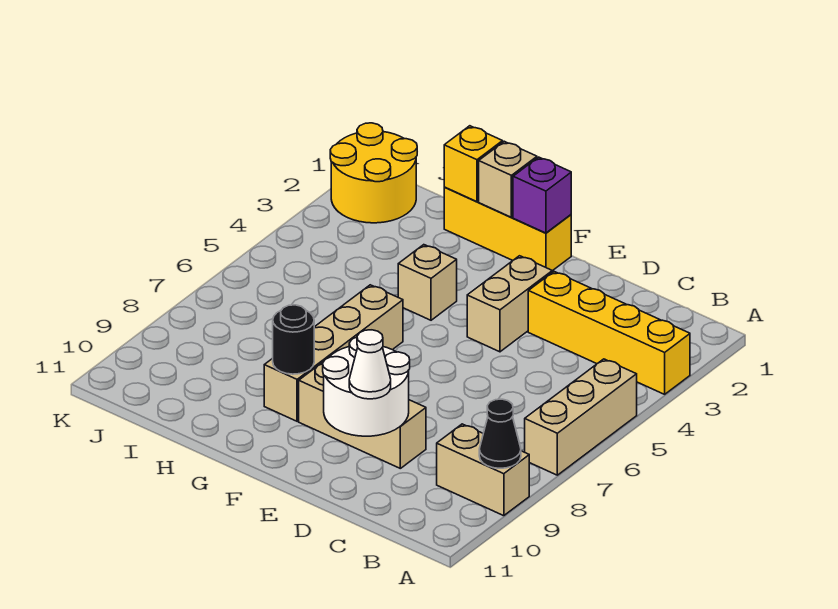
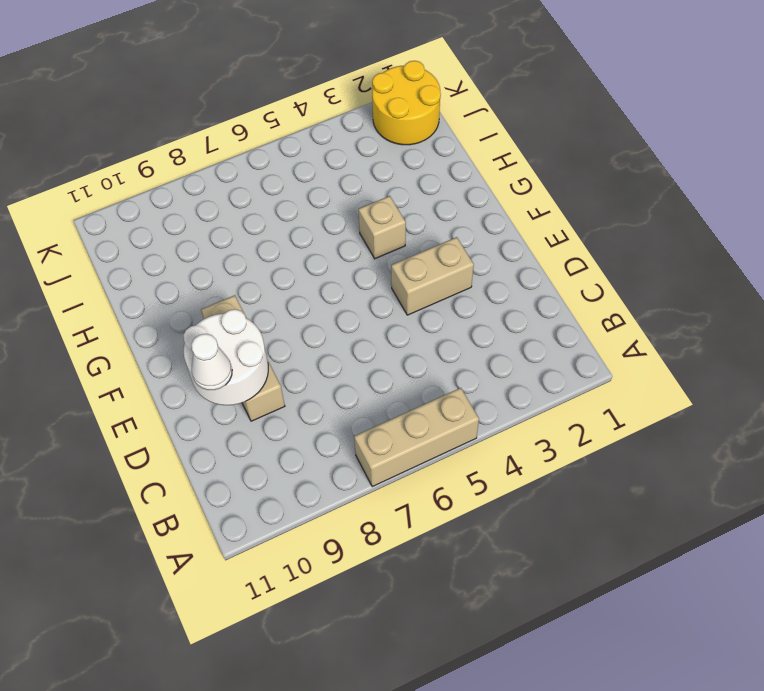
none -> yellow brick A3:D3 level 1
none -> tan brick A9:B9 level 1
none -> yellow brick F1:H1 level 1

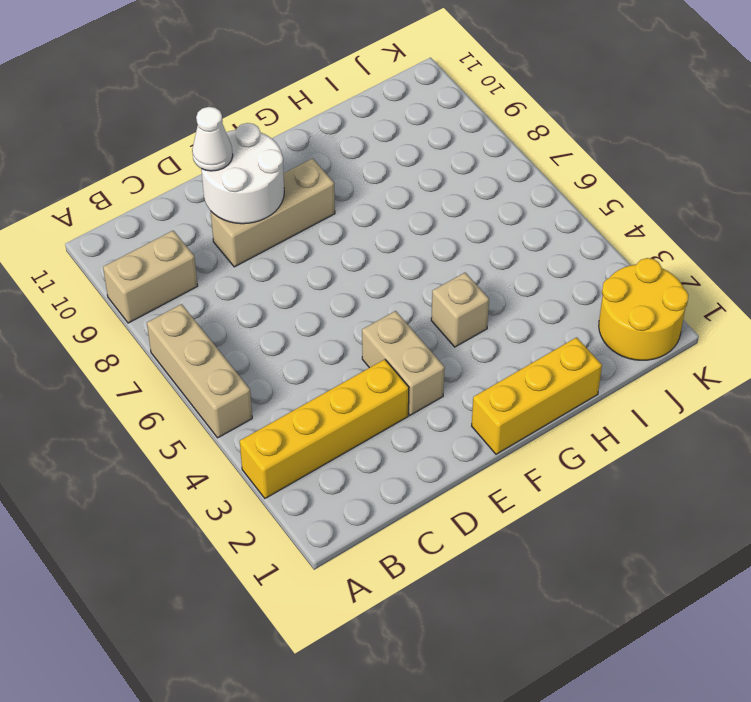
none -> tan brick G6:G9 level 1
none -> black cone A9 level 2
none -> purple brick F1 level 2

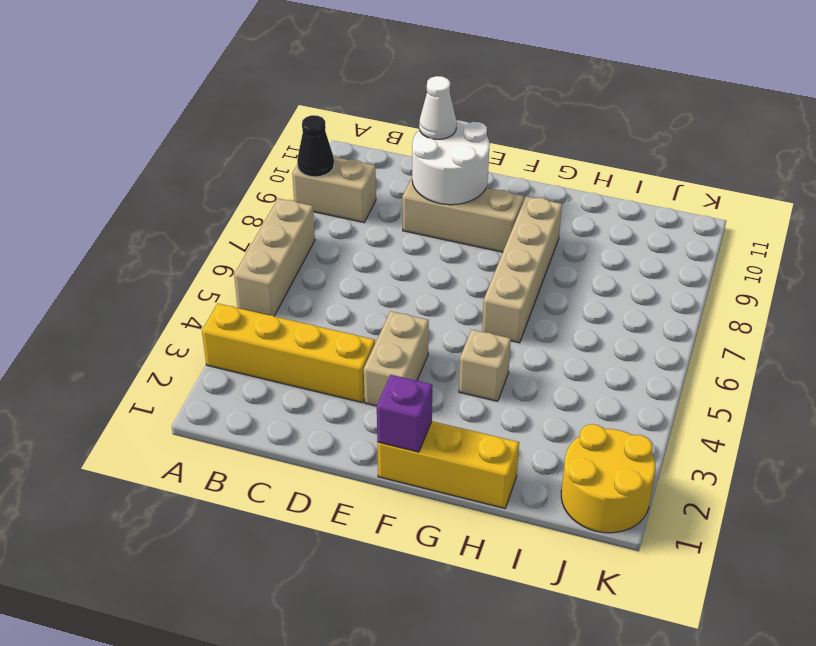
none -> tan brick G1 level 2
none -> black round brick G9 level 2
none -> yellow brick H1 level 2

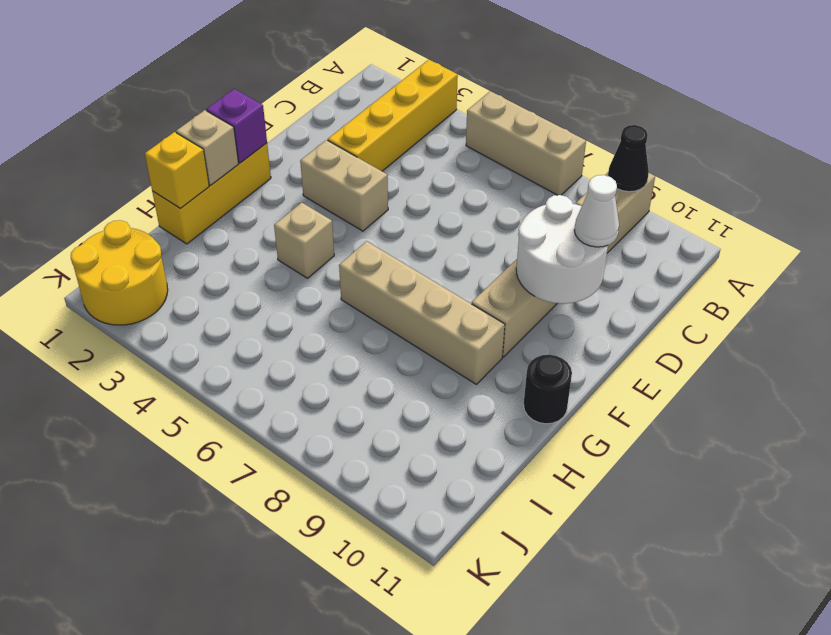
black round brick G11 level 1 -> black round brick G9 level 2

